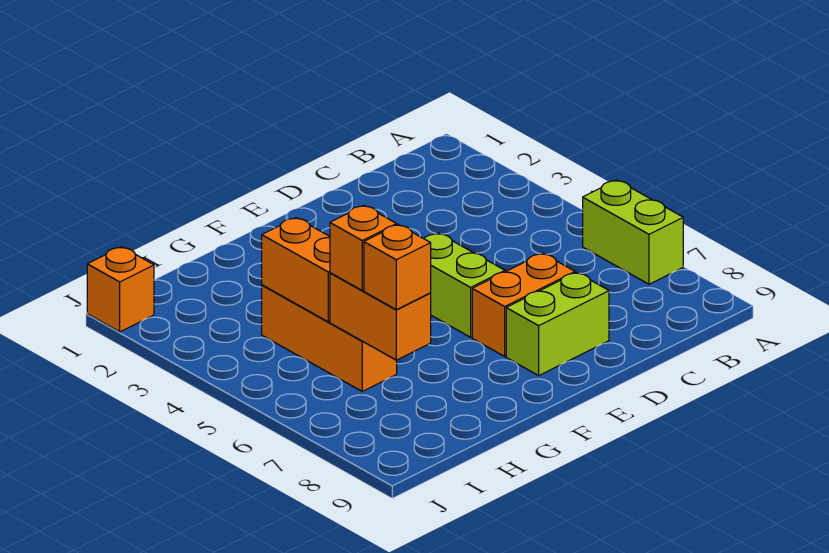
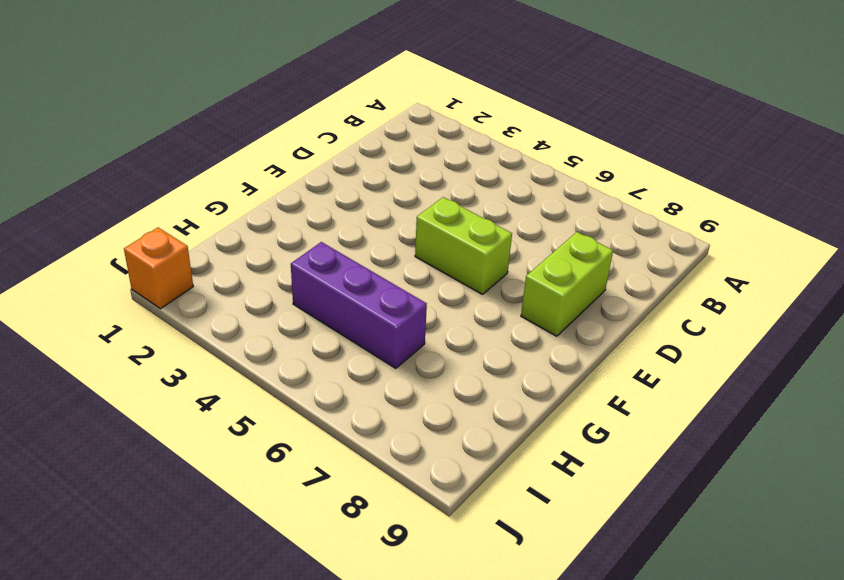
purple brick H4:H6 level 1 -> orange brick H4:H6 level 1
none -> lime brick A6:A7 level 1
none -> orange brick D7:E7 level 1

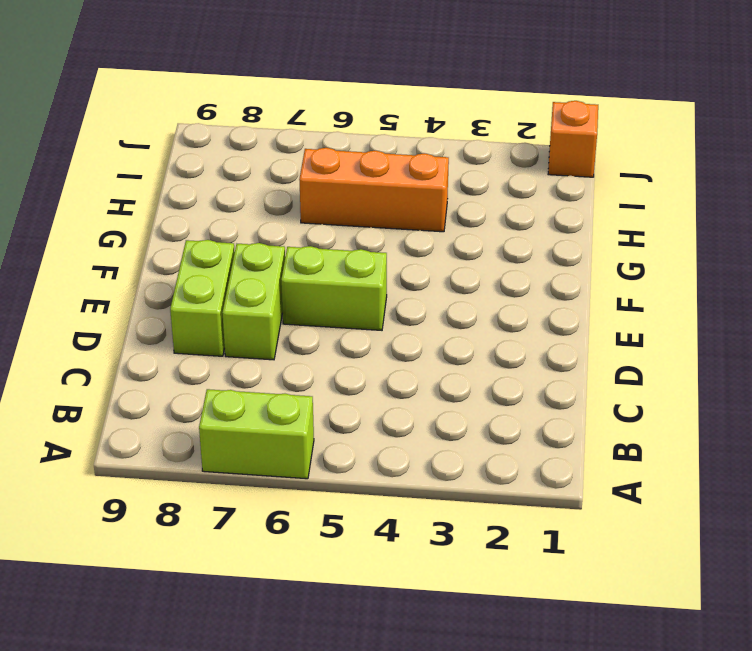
lime brick D7:E7 level 1 -> orange brick D7:E7 level 1
none -> orange brick H4:H5 level 2
none -> orange brick H6:H7 level 2

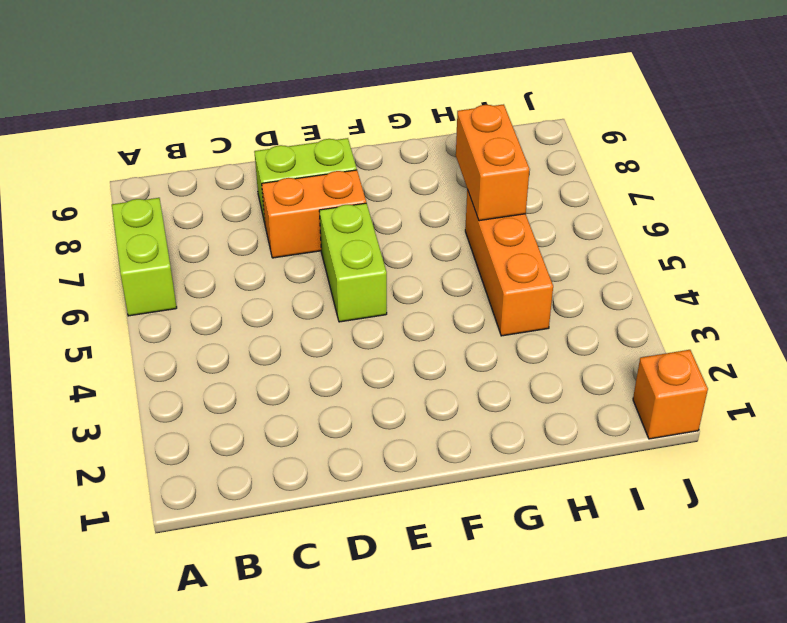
none -> orange brick H4:H5 level 2
none -> orange brick H6 level 3

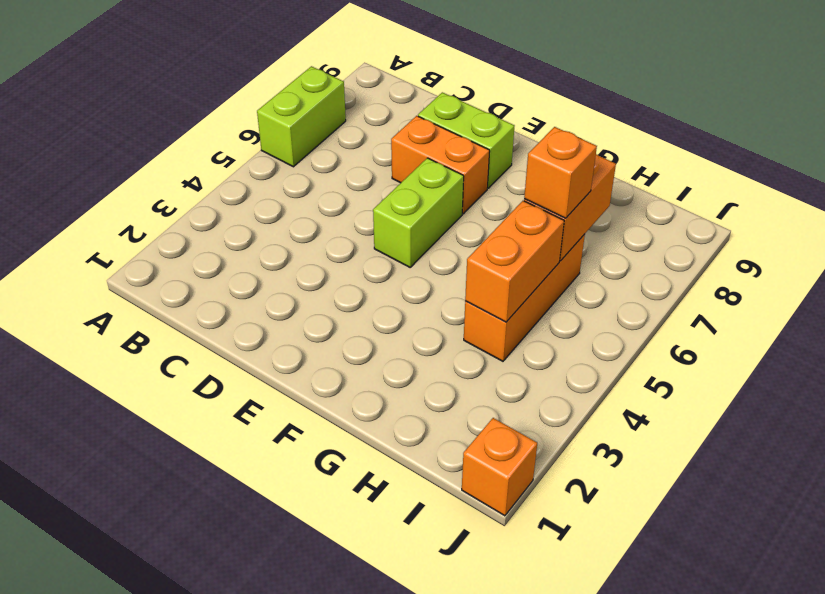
none -> orange brick H7 level 3

